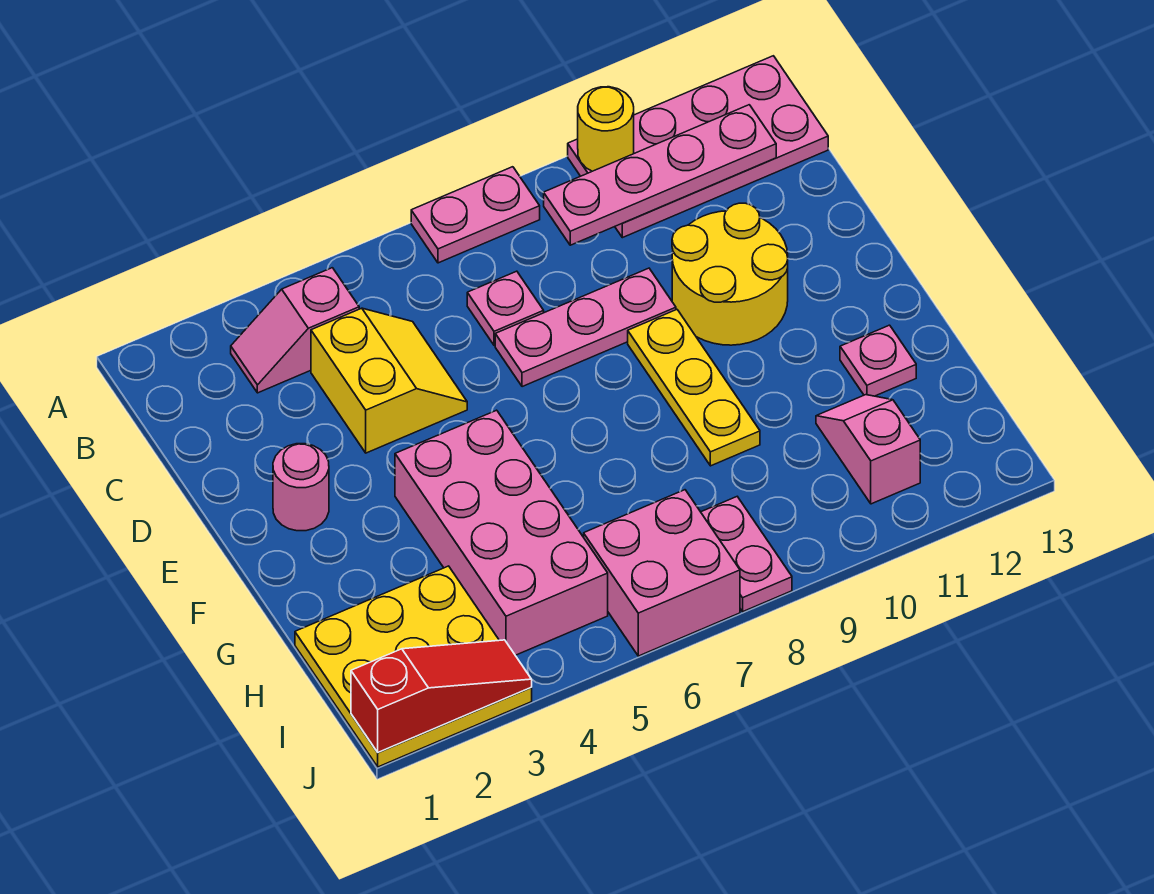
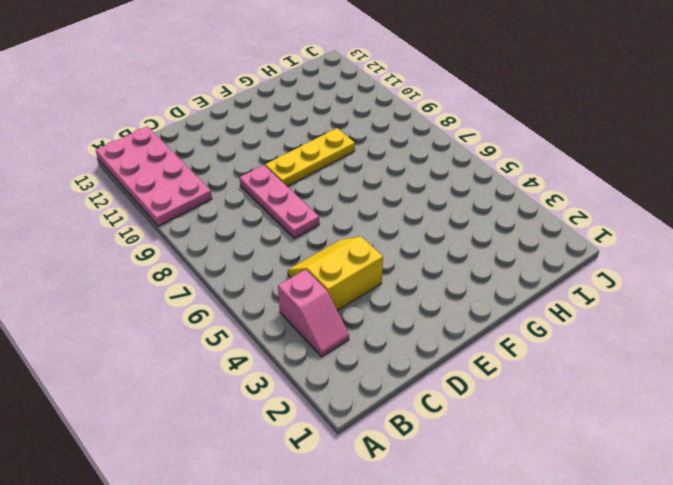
none -> pink plate A7:A8 level 1
none -> pink plate C7 level 1
none -> yellow round brick D10:E11 level 1

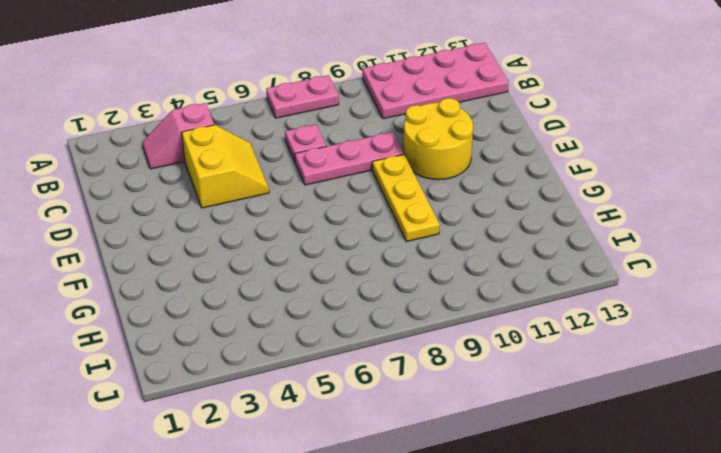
none -> pink round brick E2 level 1
none -> pink brick F4:I5 level 1
none -> pink plate G12 level 1

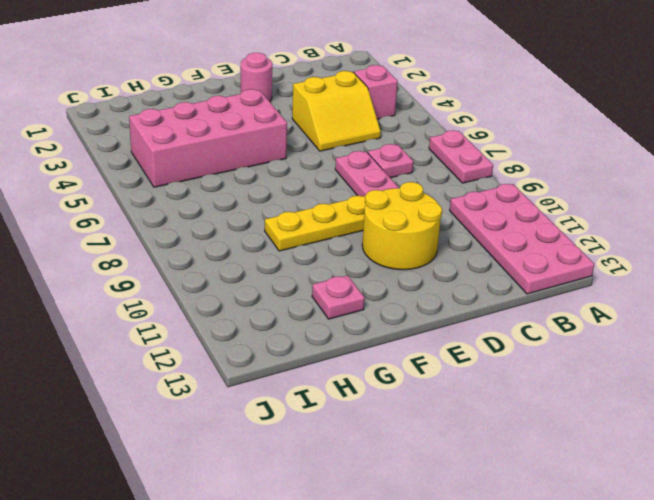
none -> yellow plate H1:J3 level 1
none -> pink slope H11:I11 level 1 top I
none -> pink brick I6:J7 level 1

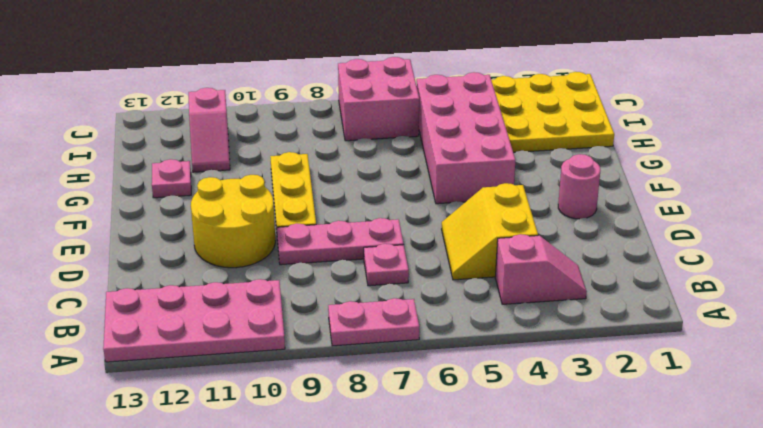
none -> pink plate I8:J8 level 1
none -> yellow round brick A10 level 2
none -> pink plate B9:B12 level 2

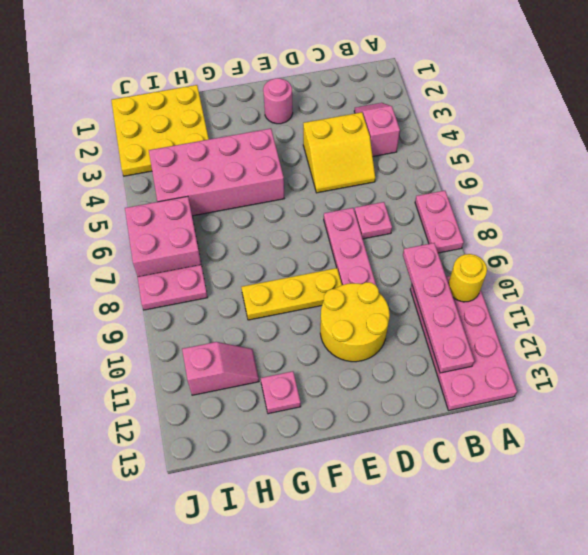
none -> red slope J1:J3 level 2 top 1

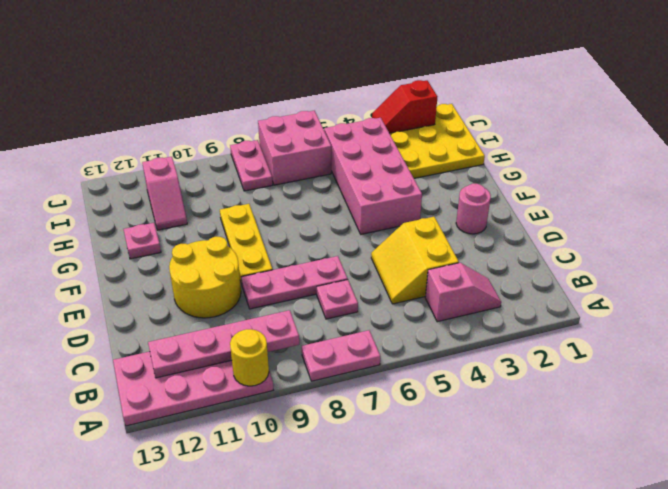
red slope J2:J3 level 2 top 2 -> red slope J1:J3 level 2 top 1

